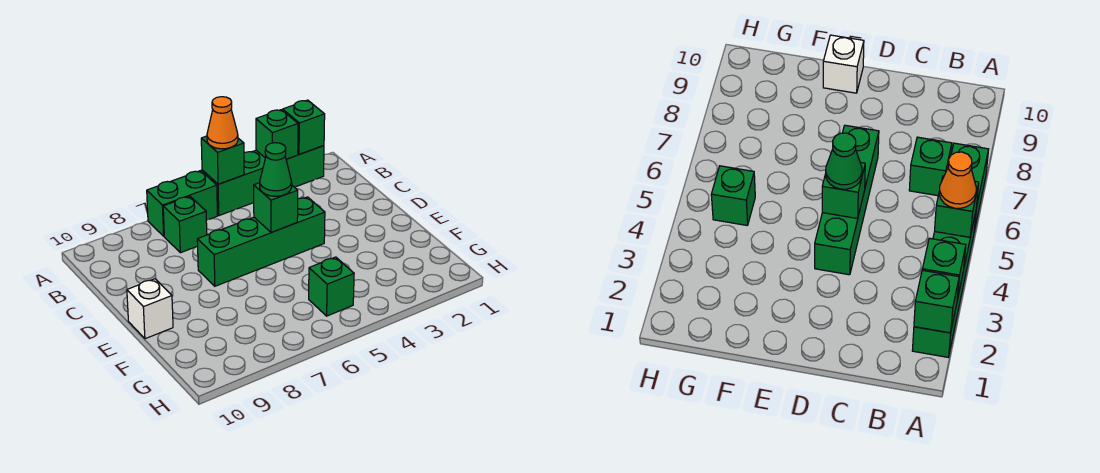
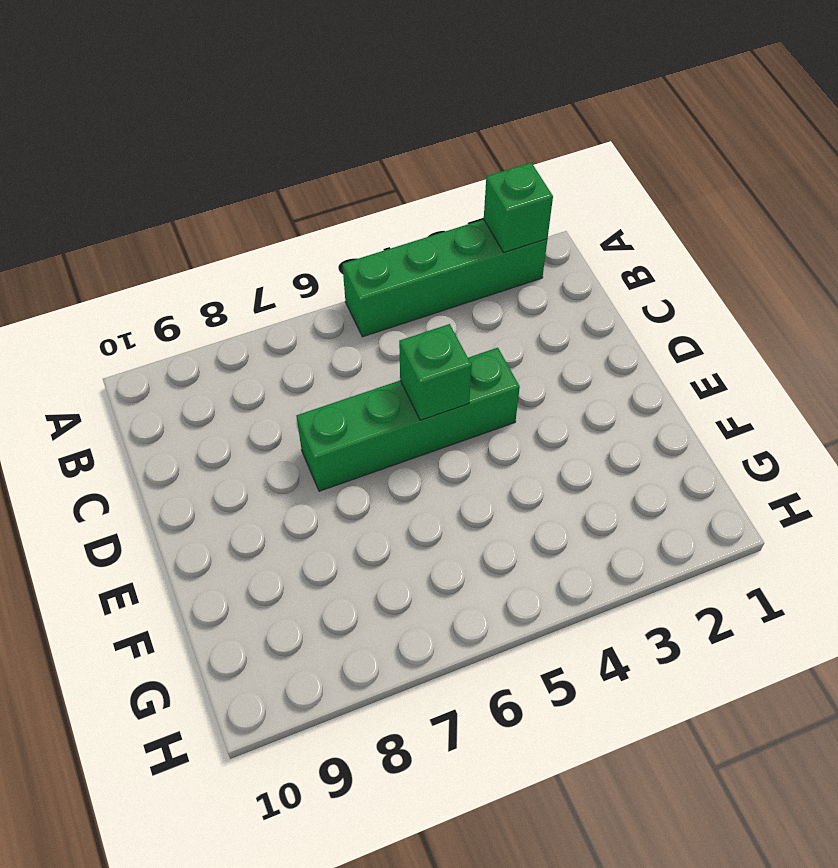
none -> green brick A6:A7 level 1
none -> green brick B7 level 1
none -> white brick E10 level 1

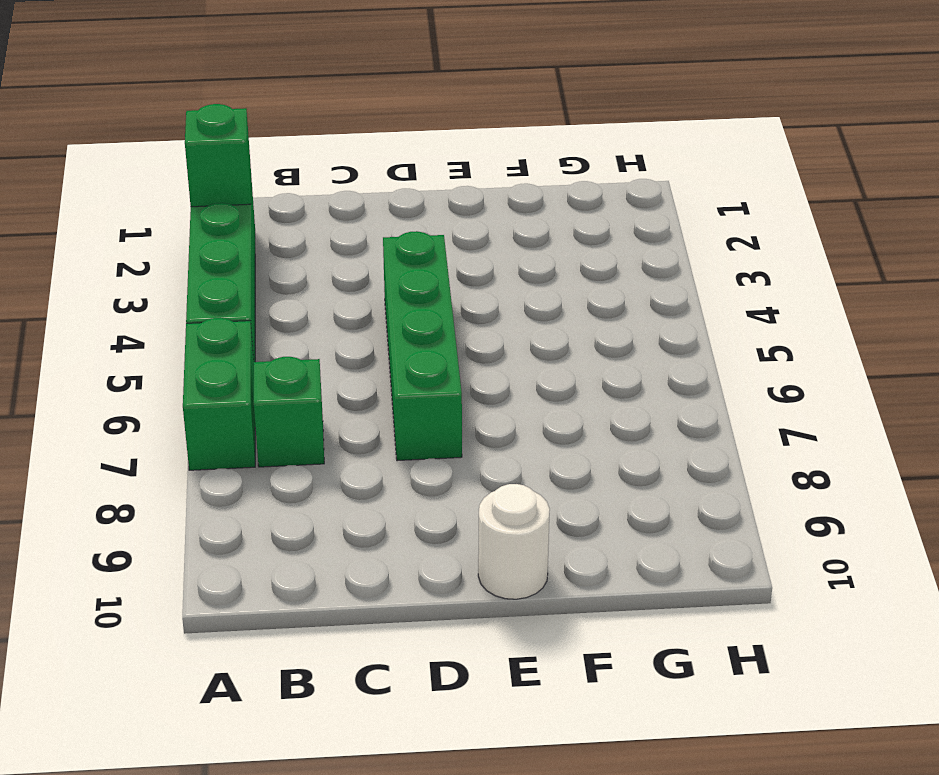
white round brick E10 level 1 -> white brick E10 level 1
none -> green brick G5 level 1
none -> green brick A3 level 2
none -> green brick A5 level 2

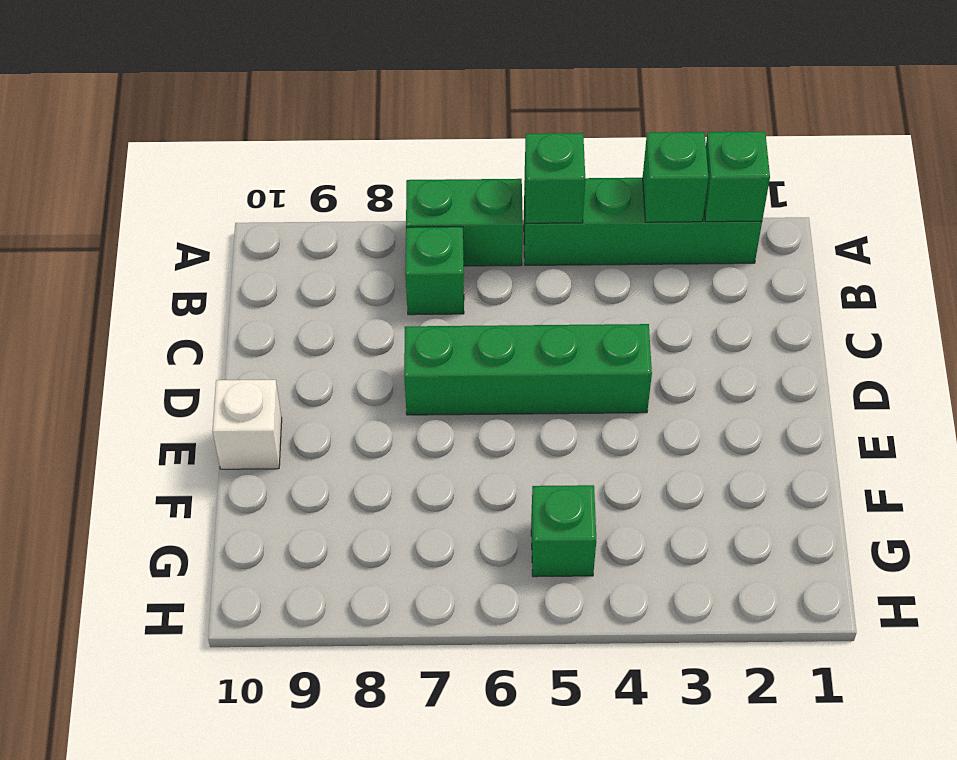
none -> green brick D5 level 2
none -> orange cone A5 level 3
none -> green cone D5 level 3

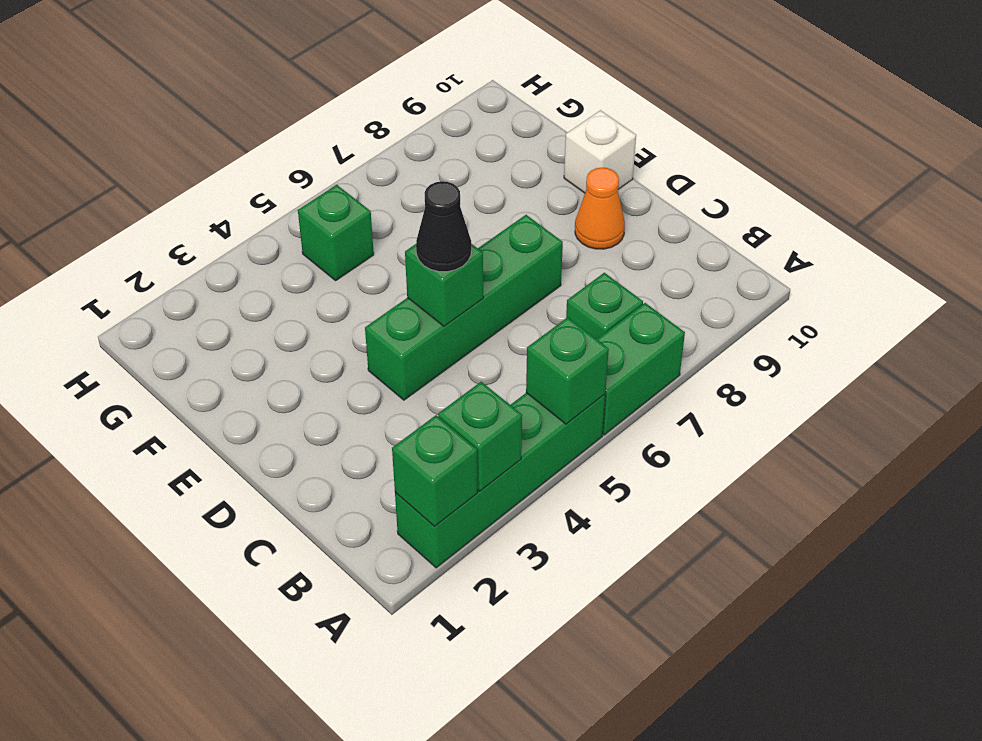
black cone D5 level 3 -> green cone D5 level 3
orange cone D9 level 1 -> orange cone A5 level 3

